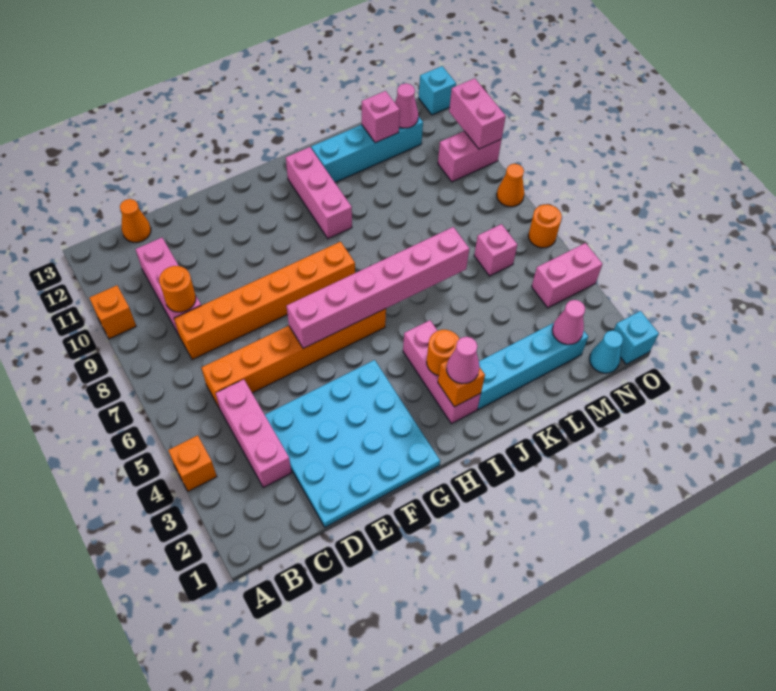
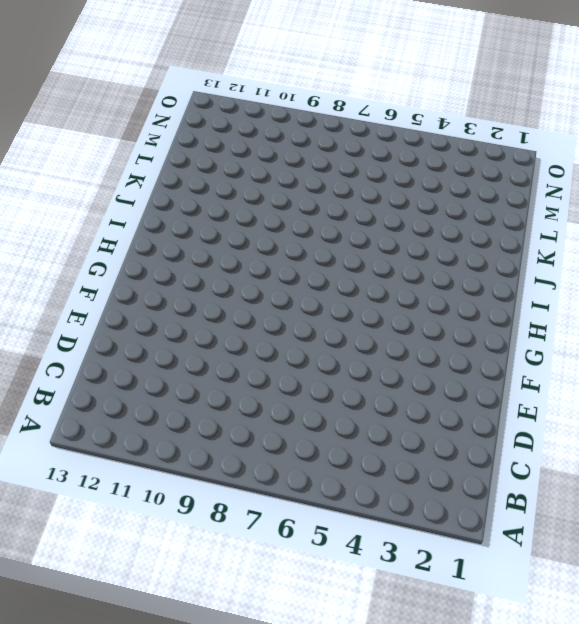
none -> orange brick A4 level 1
none -> orange brick A10 level 1
none -> pink brick C3:C5 level 1

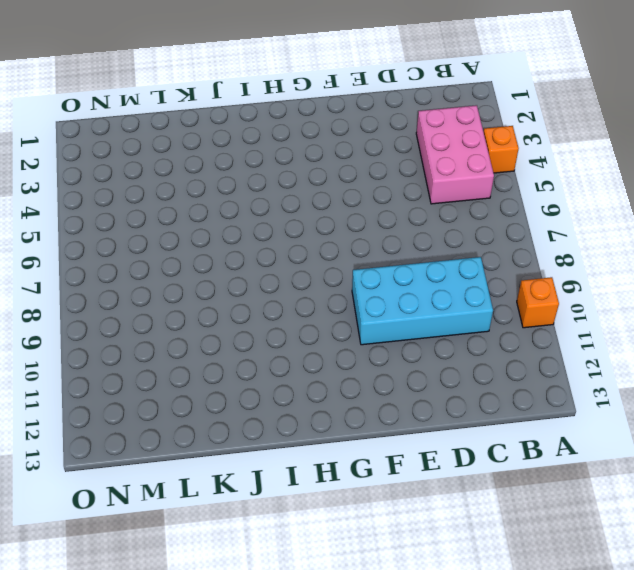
pink brick B3:C5 level 1 -> pink brick C3:C5 level 1
cyan brick C9:F10 level 1 -> pink brick C9:C11 level 1
none -> orange brick C6:H6 level 1
none -> orange brick C8:H8 level 1
none -> orange cone C13 level 1

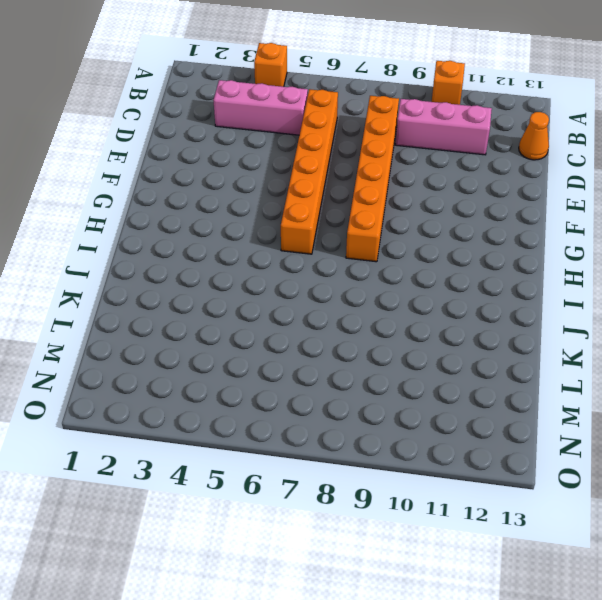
none -> cyan plate D1:G4 level 1
none -> pink brick I2:I4 level 1
none -> pink brick I10:I12 level 1

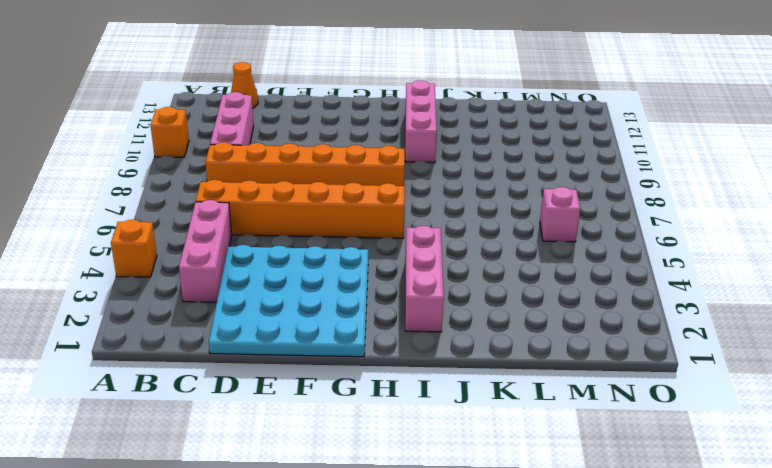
none -> cyan brick J2:M2 level 1
none -> cyan brick J12:M12 level 1
none -> cyan cone N1 level 1

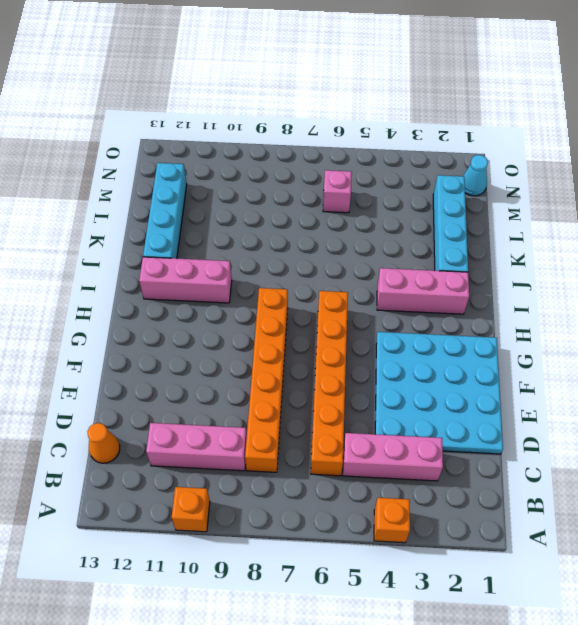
none -> pink brick N4:O4 level 1
none -> pink brick N10:O10 level 1
none -> cyan brick O1 level 1

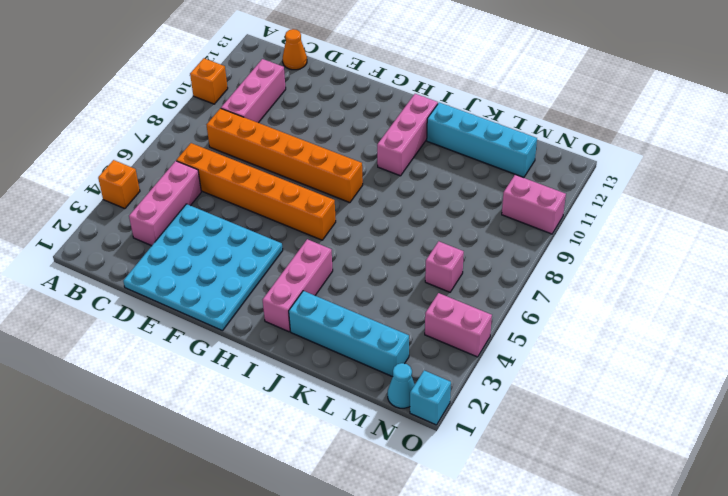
none -> orange round brick O6 level 1
none -> orange cone O8 level 1
none -> cyan brick O13 level 1

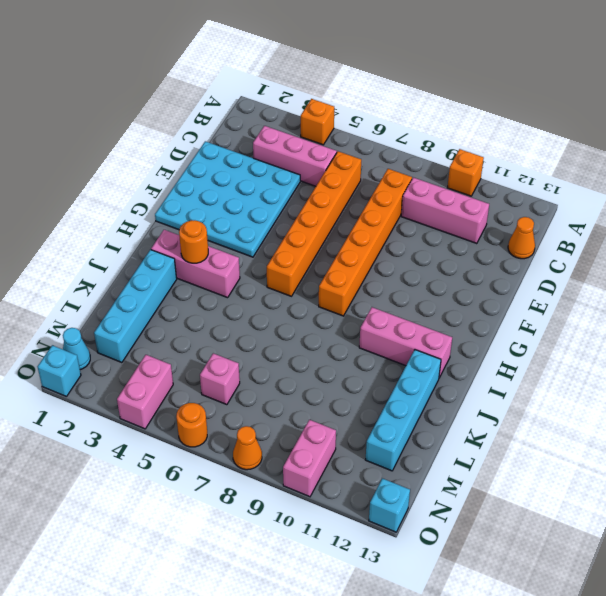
none -> orange round brick C9 level 2
none -> pink brick F6:K6 level 2
none -> orange brick I2 level 2

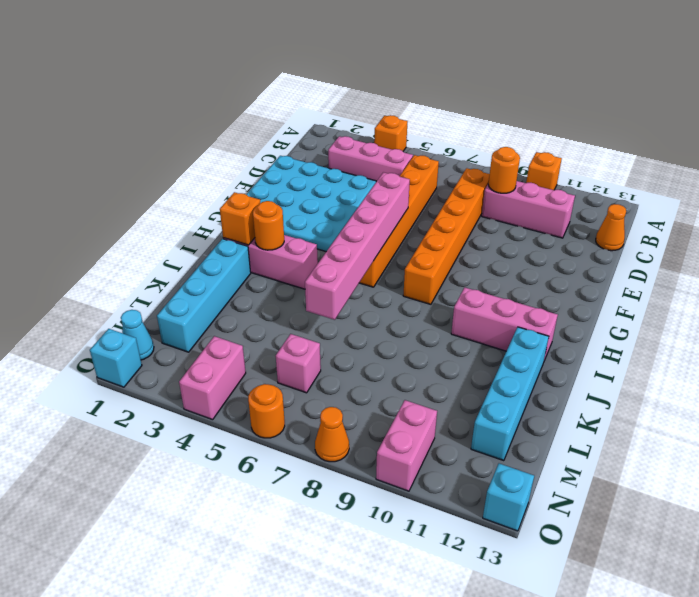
none -> pink brick L12 level 2
none -> pink cone M2 level 2
none -> pink cone M12 level 2

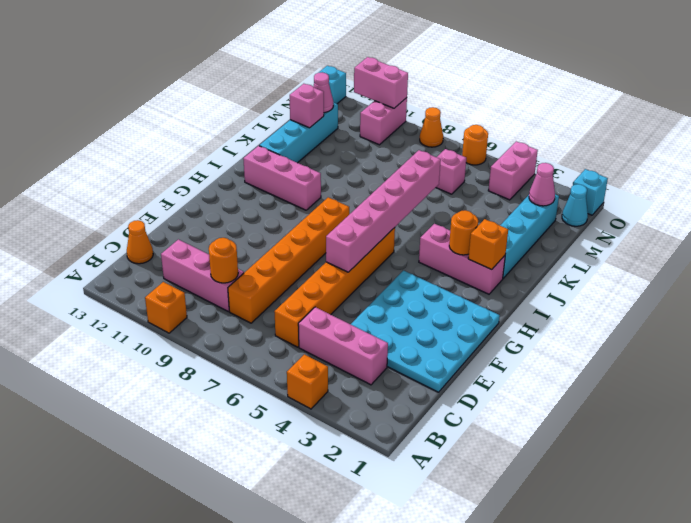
none -> pink cone I2 level 3

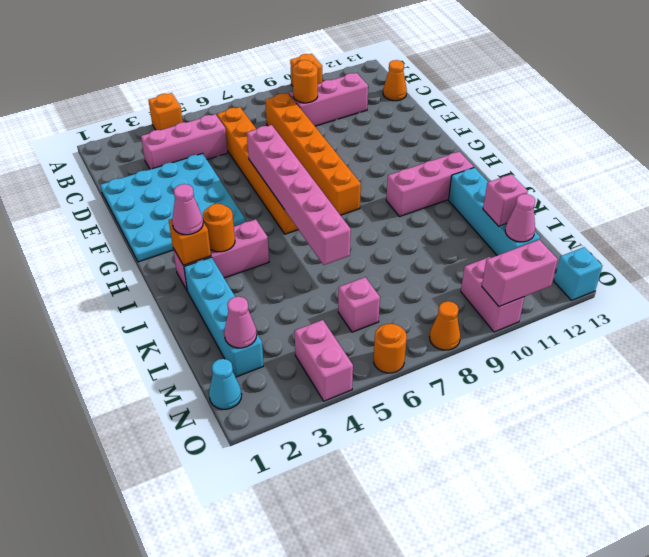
none -> cyan brick O1 level 1

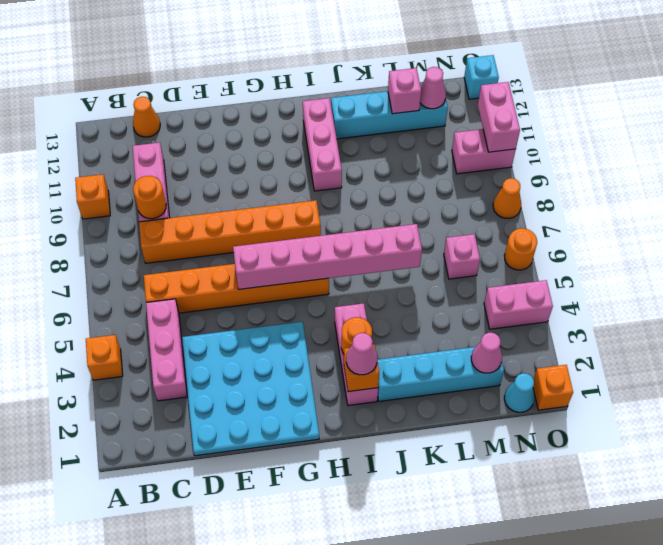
orange brick O1 level 1 -> cyan brick O1 level 1

